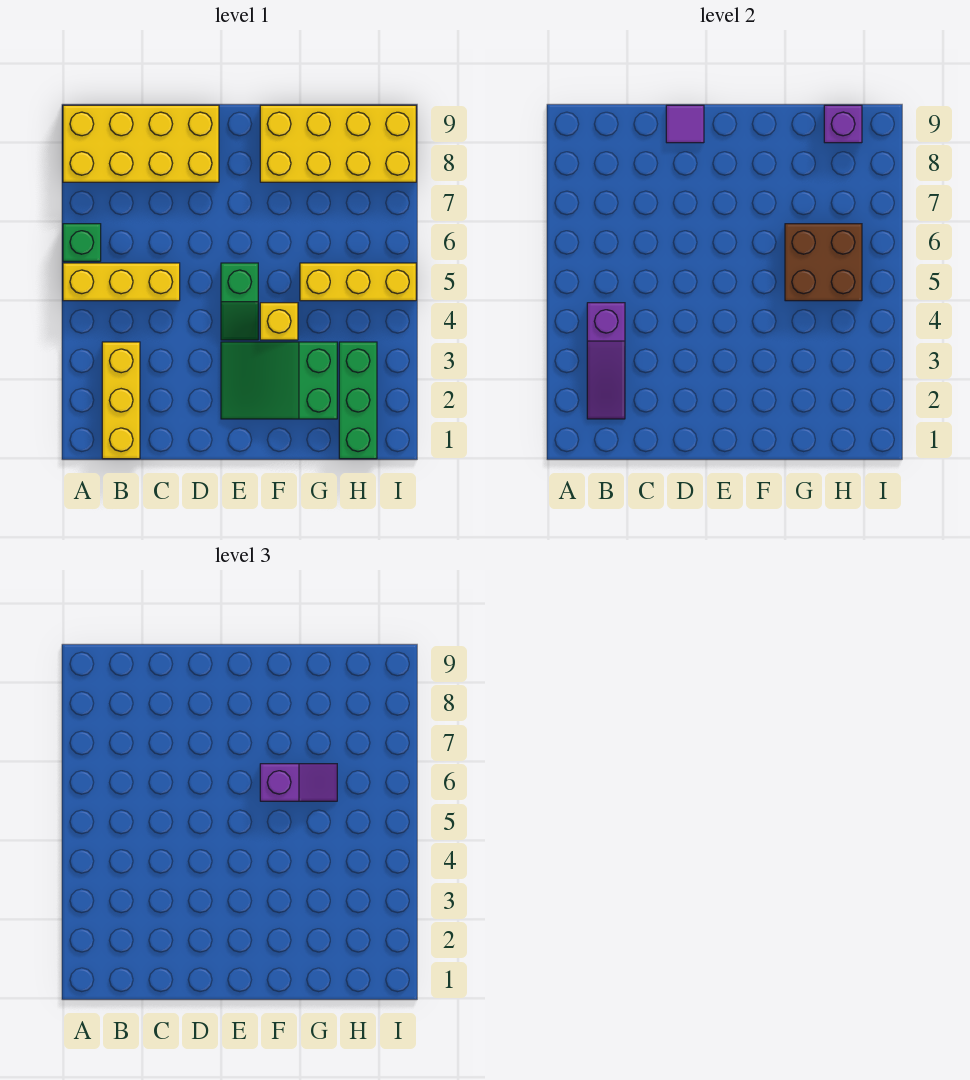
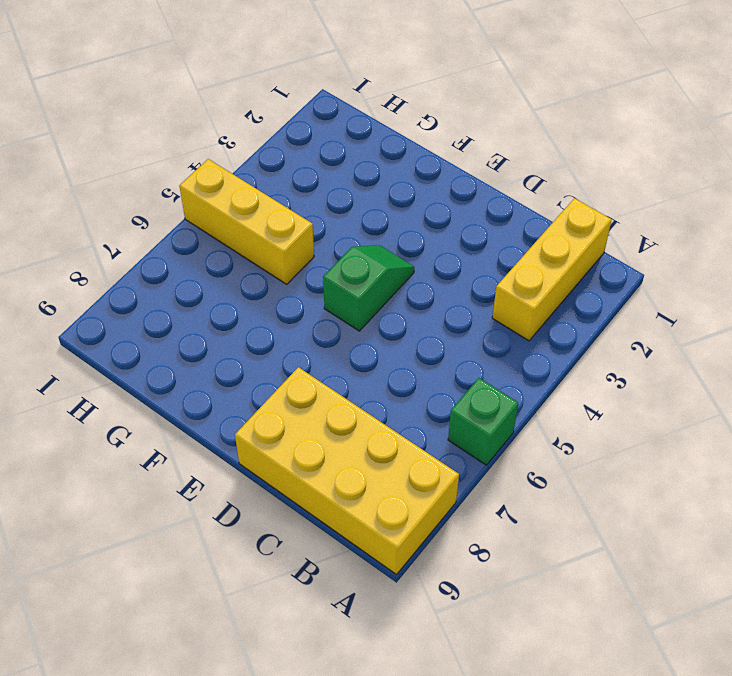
none -> yellow brick A5:C5 level 1
none -> green slope E2:G3 level 1 top G
none -> yellow brick F4 level 1

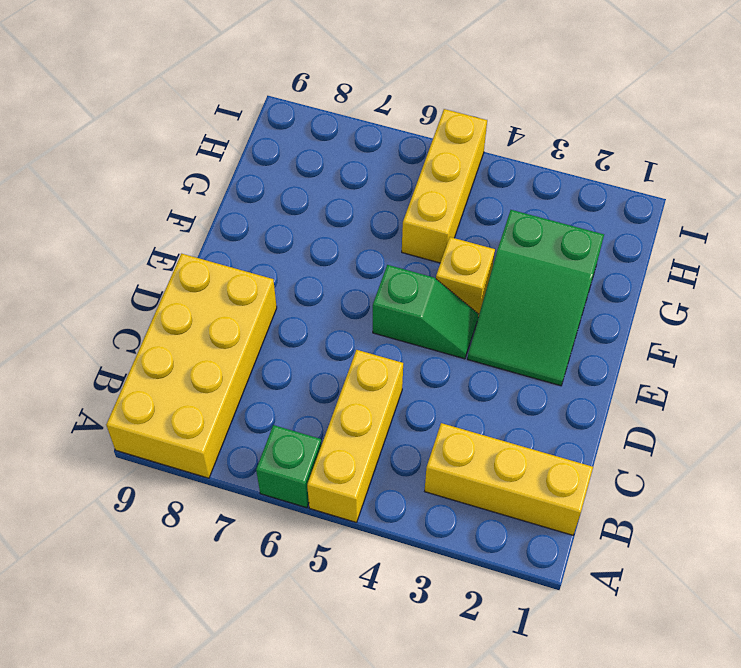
none -> yellow brick F8:I9 level 1
none -> green brick H1:H3 level 1
none -> purple slope B2:B4 level 2 top 4

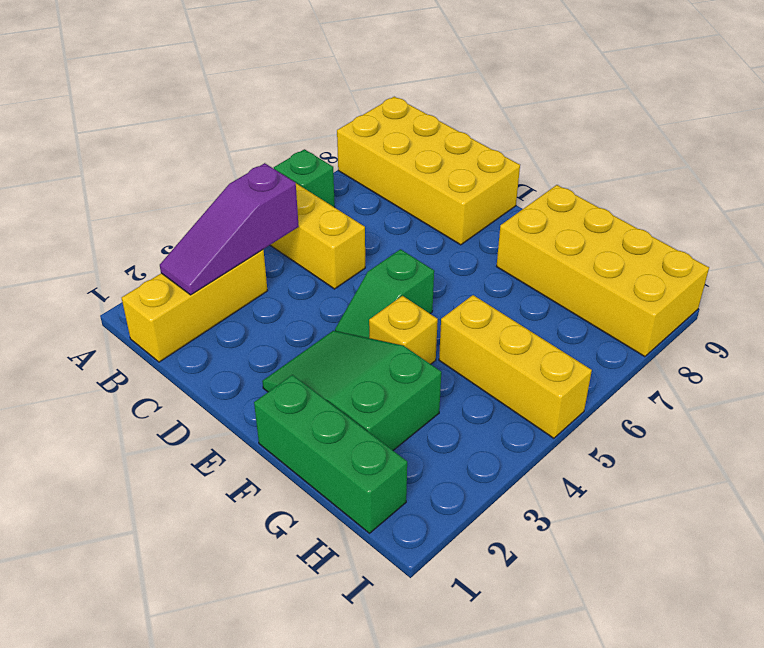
green brick F1:H1 level 1 -> green brick H1:H3 level 1
none -> purple tile D9 level 2
none -> brown brick G5:H6 level 2
none -> purple brick H9 level 2

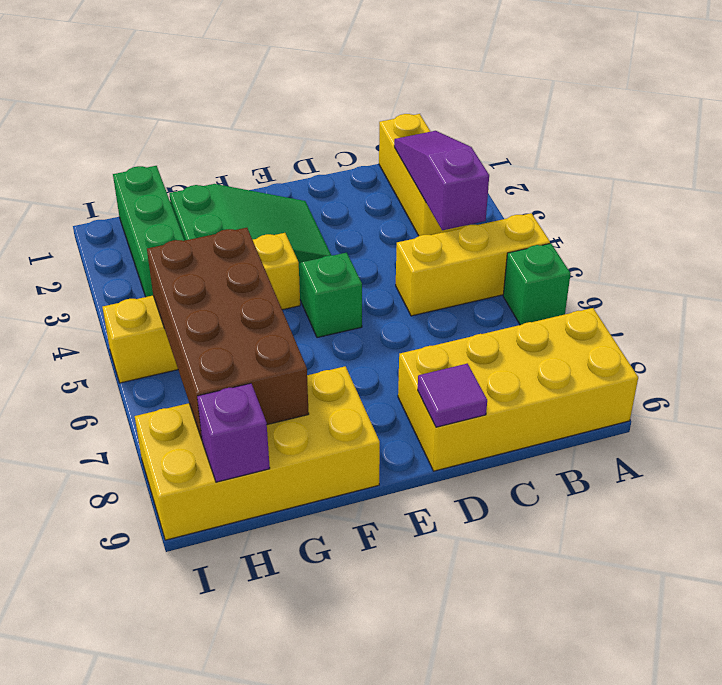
brown brick G5:H8 level 2 -> brown brick G5:H6 level 2
none -> purple slope F6:G6 level 3 top F

